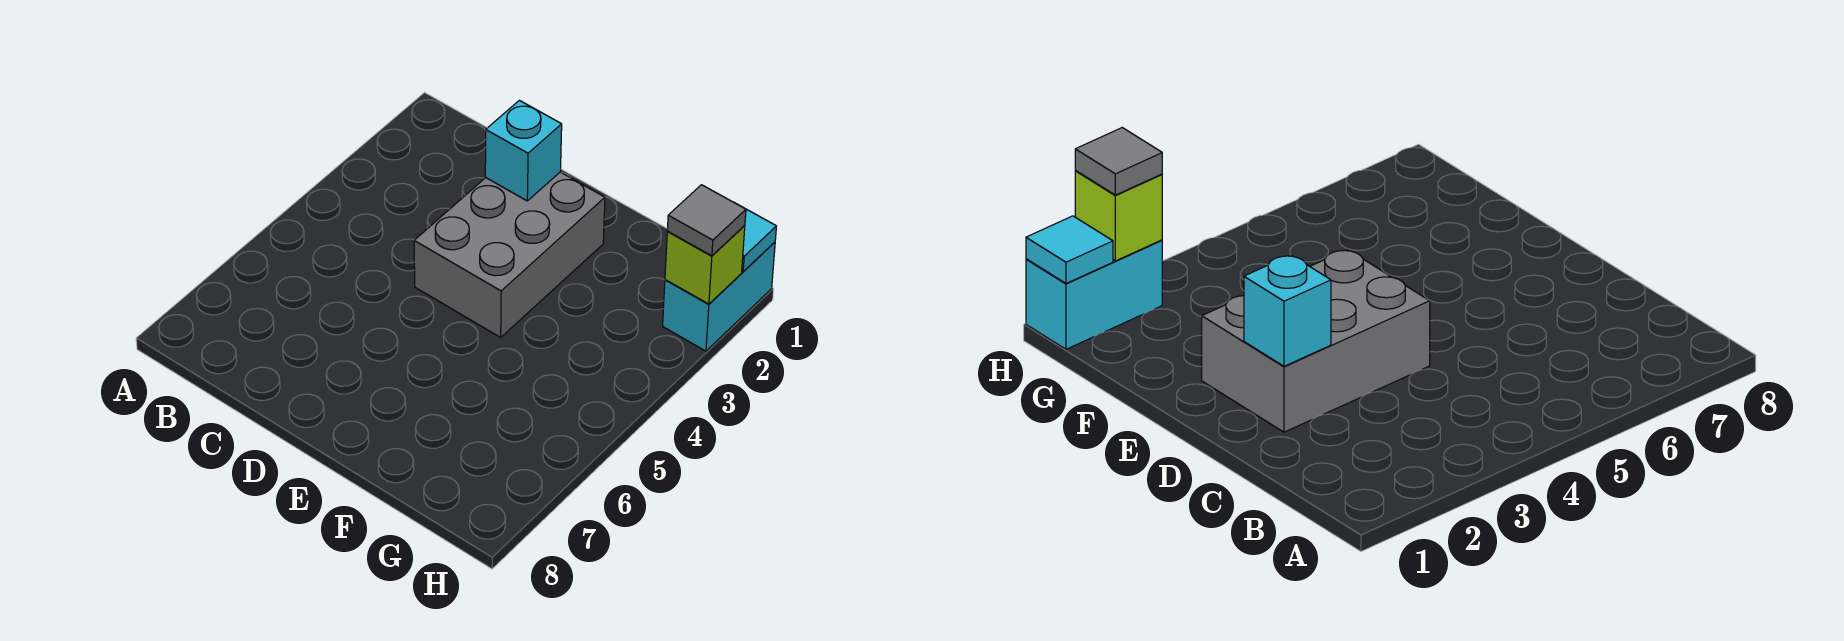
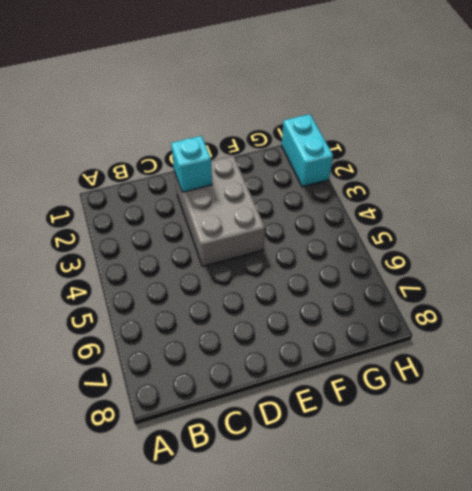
none -> cyan tile H1 level 2
none -> lime brick H2 level 2

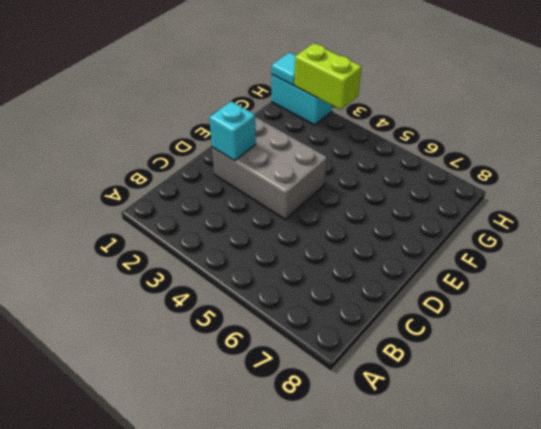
lime brick H2:H3 level 2 -> lime brick H2 level 2
none -> grey tile H2 level 3

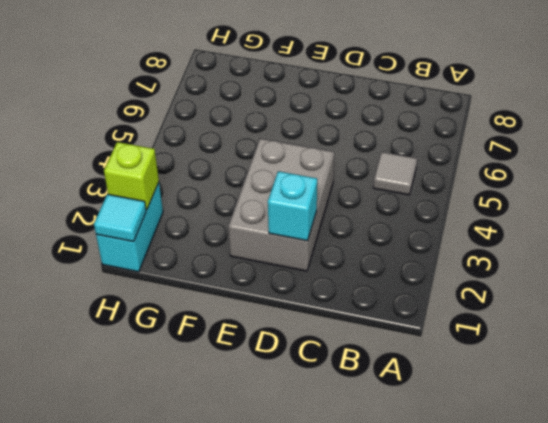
grey tile B5 level 1 -> grey tile H2 level 3

